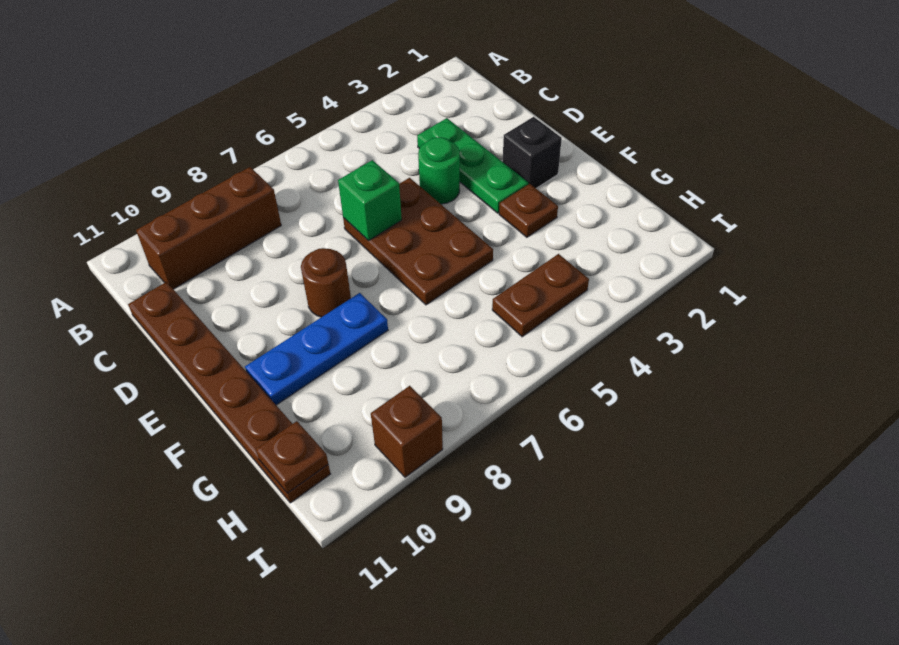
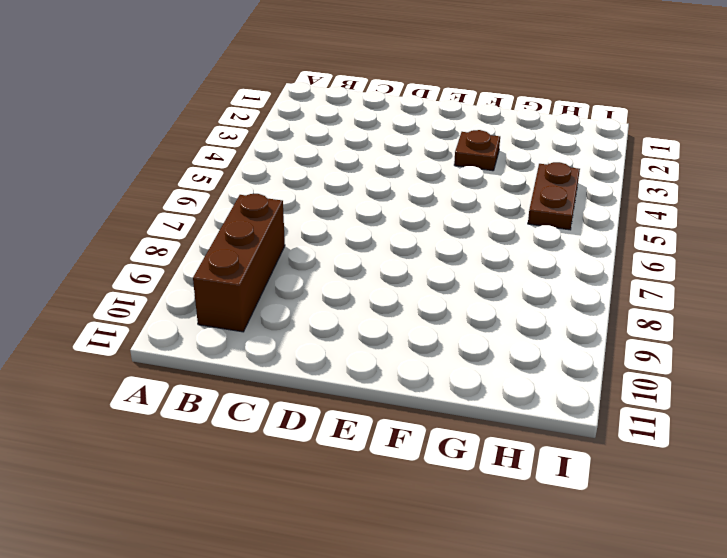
none -> green plate C3:E3 level 1
none -> brown plate C11:H11 level 1
none -> green round brick D4 level 1

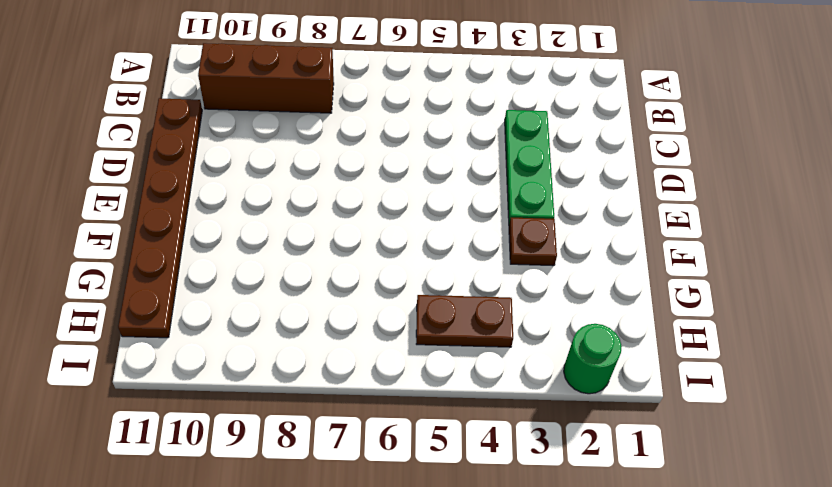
green round brick I2 level 1 -> green round brick D4 level 1
none -> brown plate D5:F6 level 1
none -> black brick E2 level 1
none -> brown round brick E8 level 1

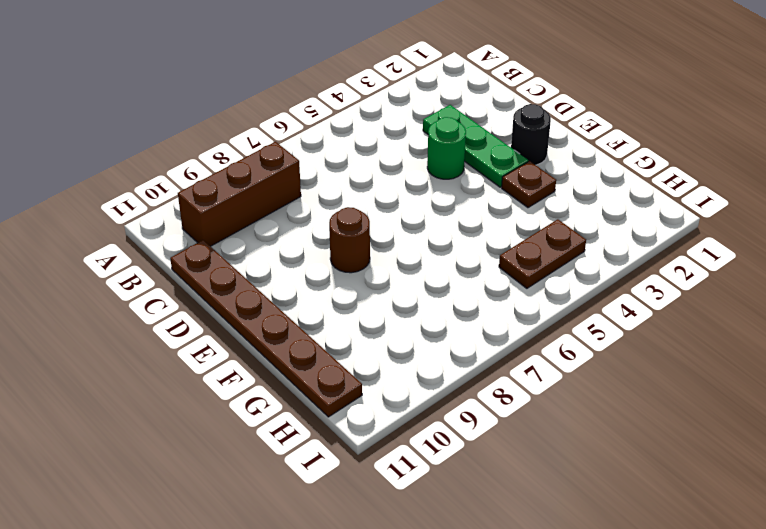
black round brick E2 level 1 -> black brick E2 level 1
none -> brown plate D5:F6 level 1
none -> blue plate F8:F10 level 1
none -> brown brick I9 level 1

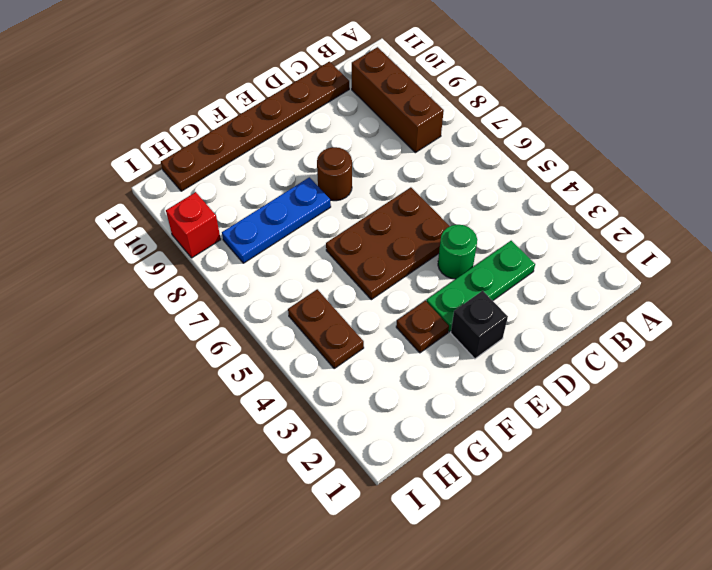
blue plate F8:H8 level 1 -> blue plate F8:F10 level 1
red brick I9 level 1 -> brown brick I9 level 1
none -> green brick D6 level 2
none -> brown plate H11 level 2

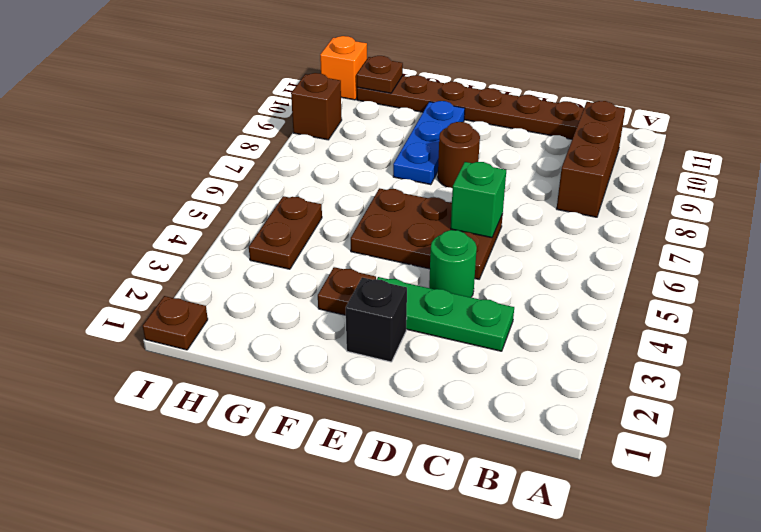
brown plate I1 level 1 -> none
orange brick I11 level 1 -> none

